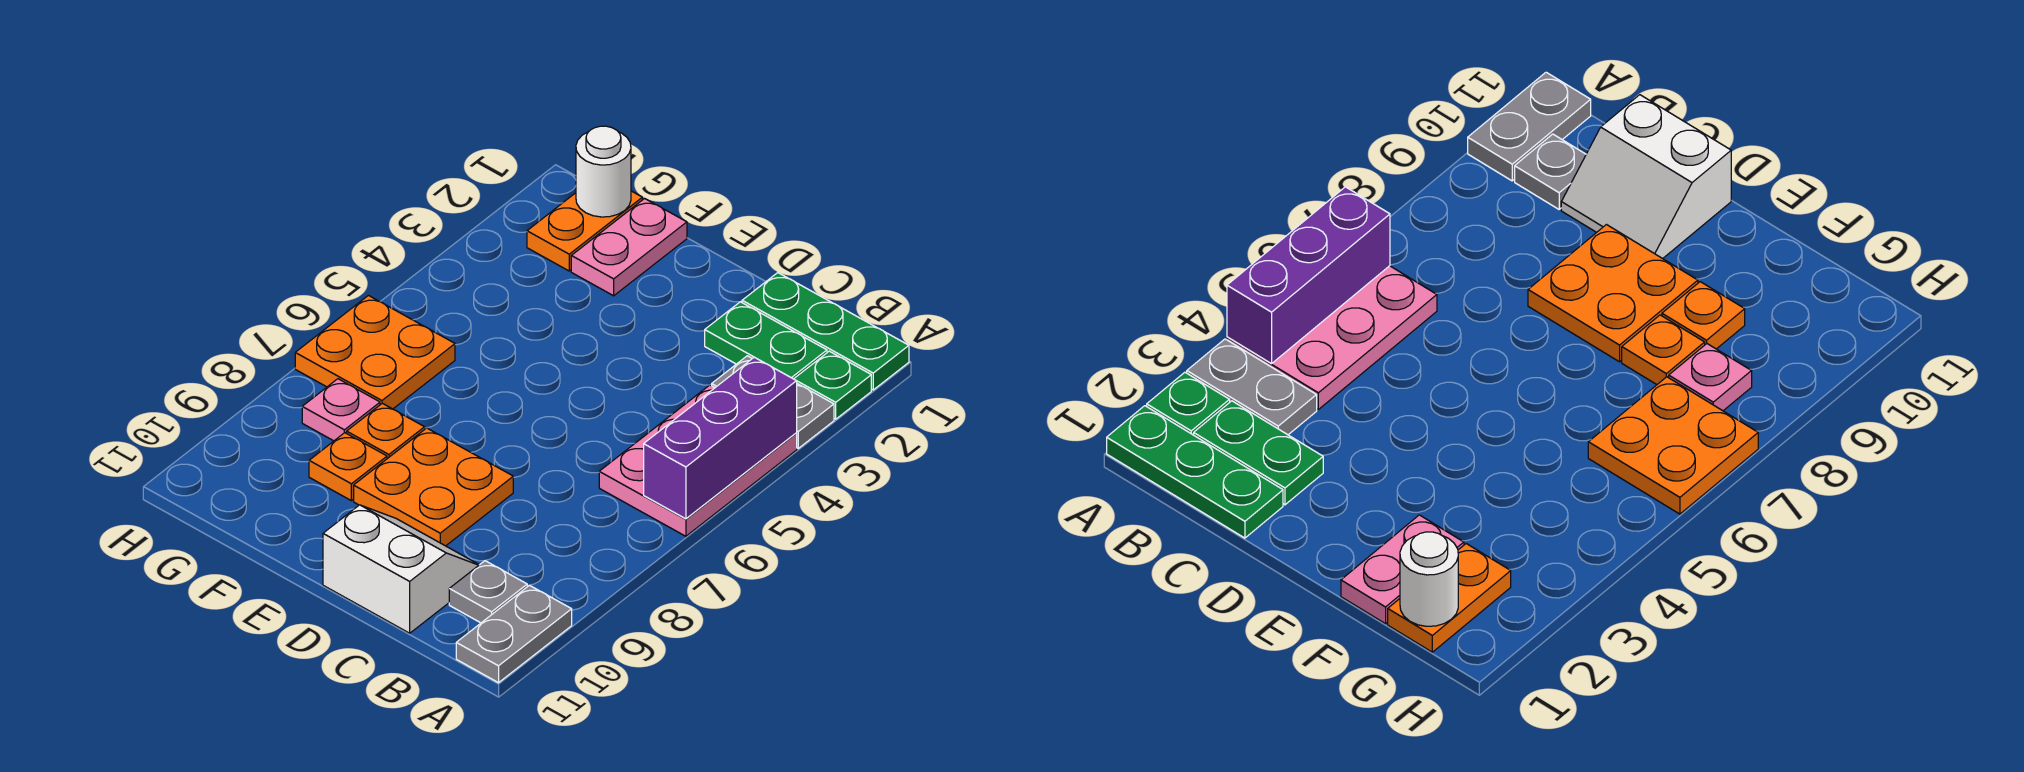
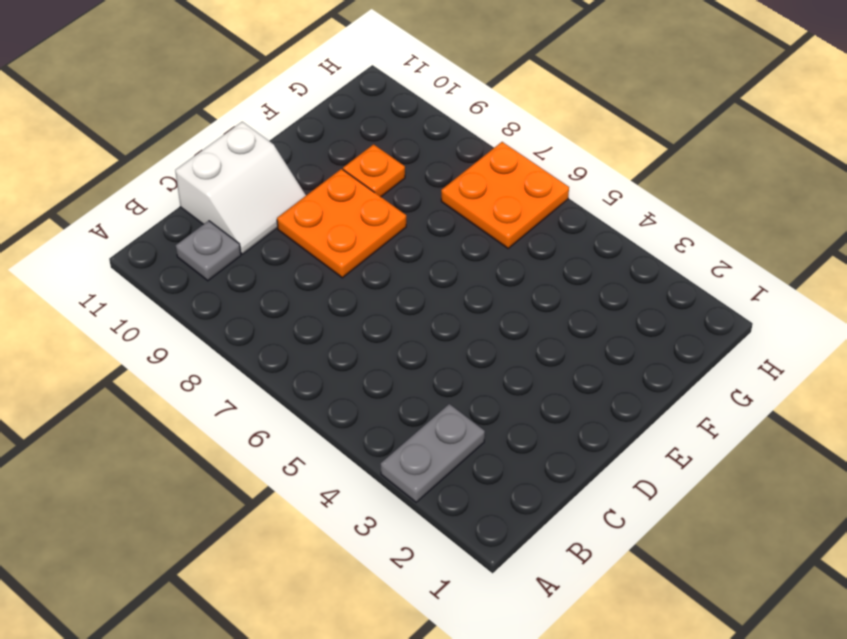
none -> green plate A1:C1 level 1
none -> green plate A2 level 1
none -> pink plate A4:B6 level 1

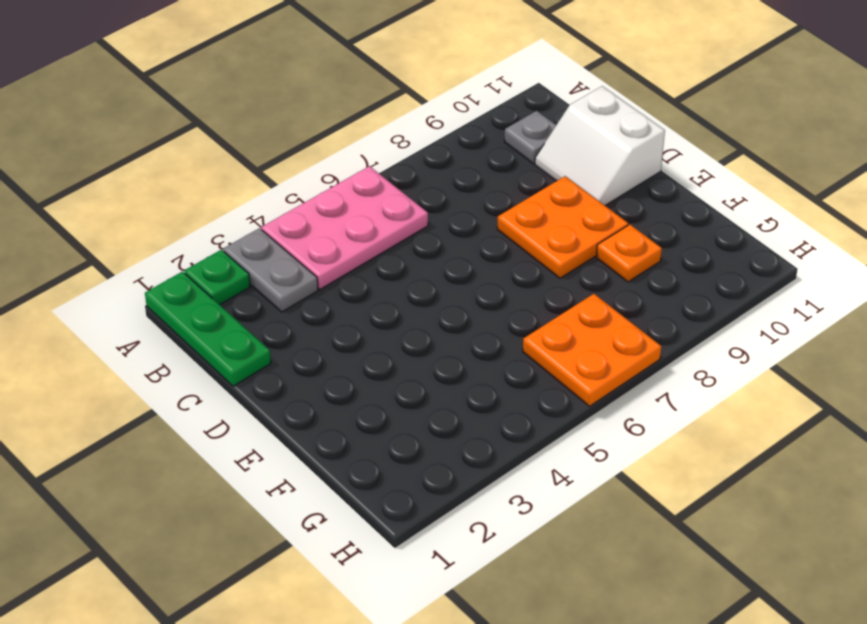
none -> grey plate A10:A11 level 1
none -> green plate B2:C2 level 1
none -> pink plate F1:F2 level 1

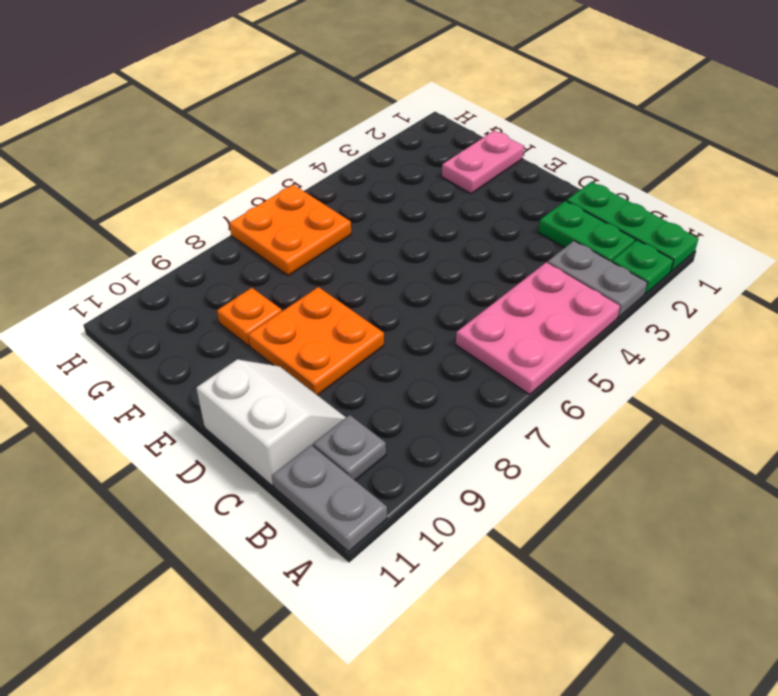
grey plate A11:B11 level 1 -> grey plate A10:A11 level 1
none -> orange plate F8 level 1
none -> orange plate G1:G2 level 1
none -> pink plate G8 level 1

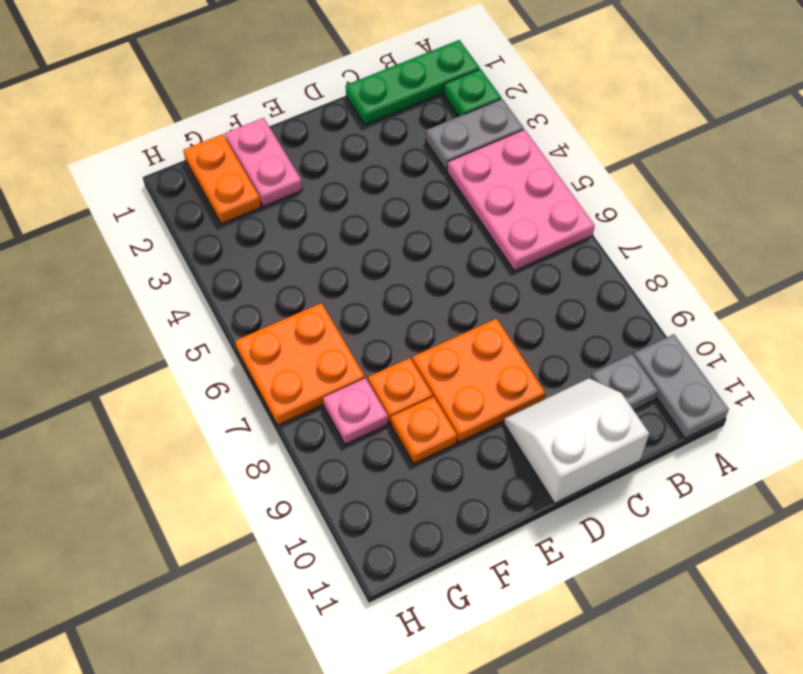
none -> green plate B2:C2 level 1
none -> purple brick A4:A6 level 2
none -> white round brick G1 level 2

